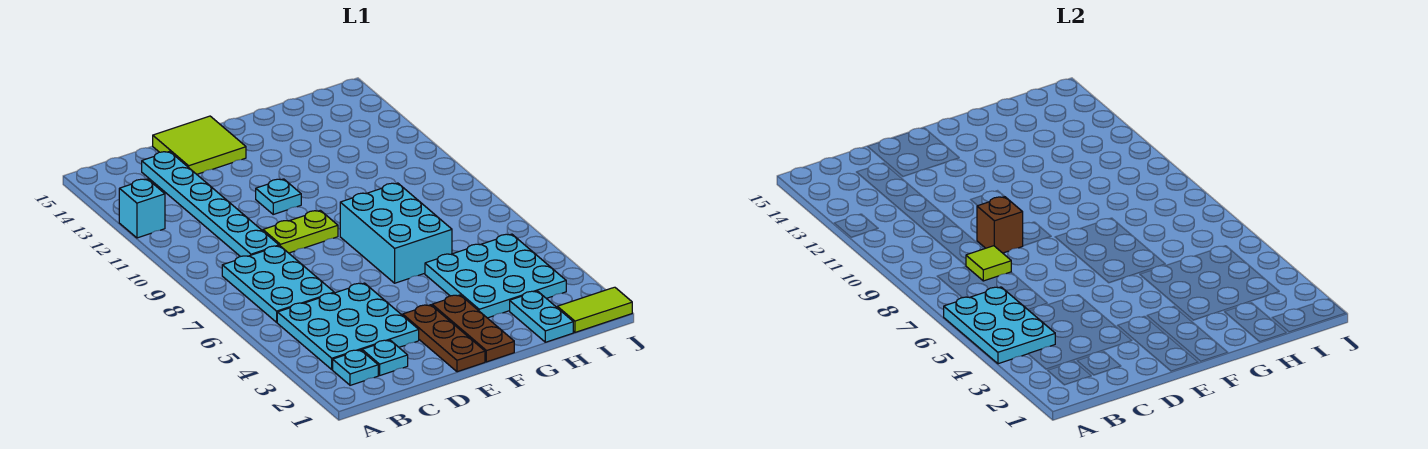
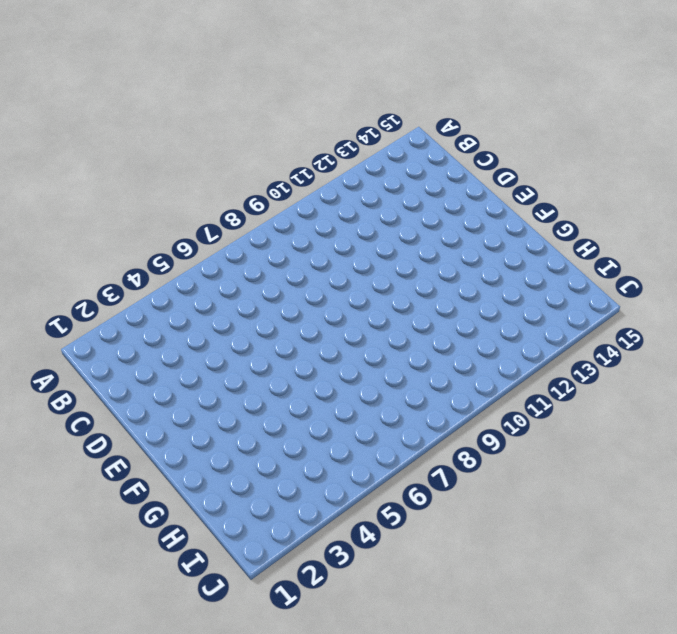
none -> cyan brick A12 level 1
none -> cyan plate B2 level 1
none -> cyan plate B3:D5 level 1

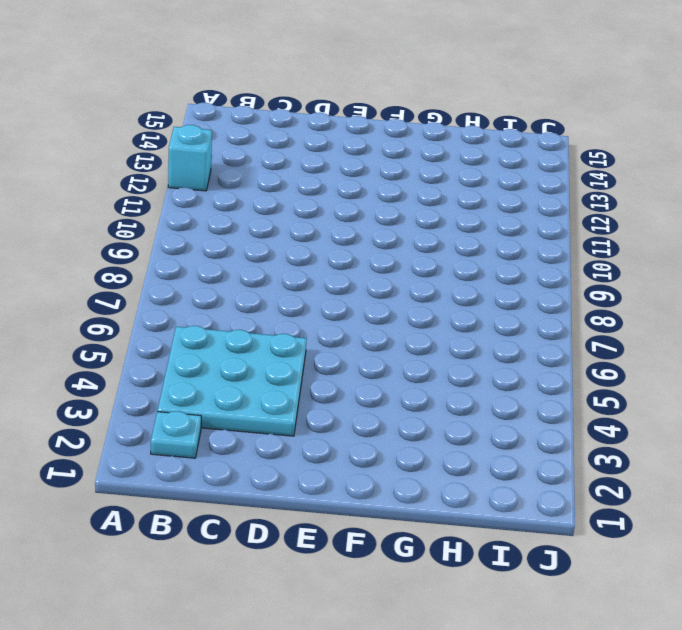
none -> cyan plate B6:C8 level 1
none -> cyan plate C2 level 1
none -> cyan plate C9:C14 level 1

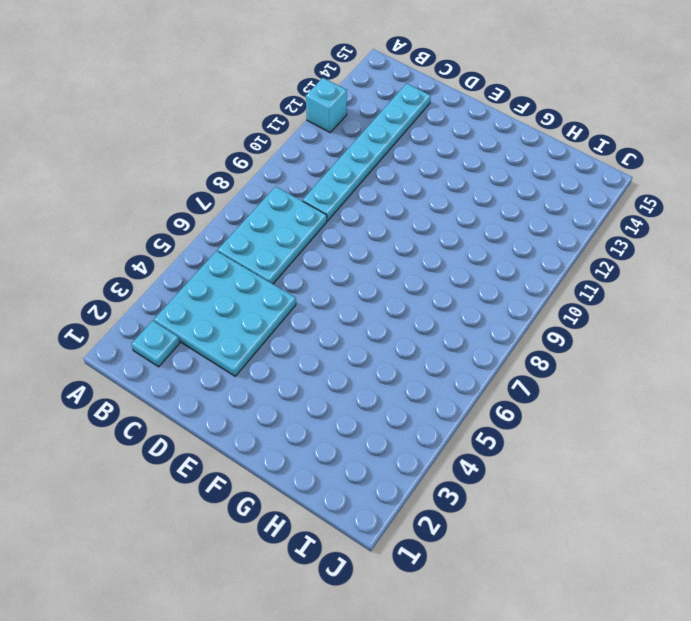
none -> cyan plate C2 level 1
none -> lime plate D9:E9 level 1
none -> lime tile D14:E15 level 1

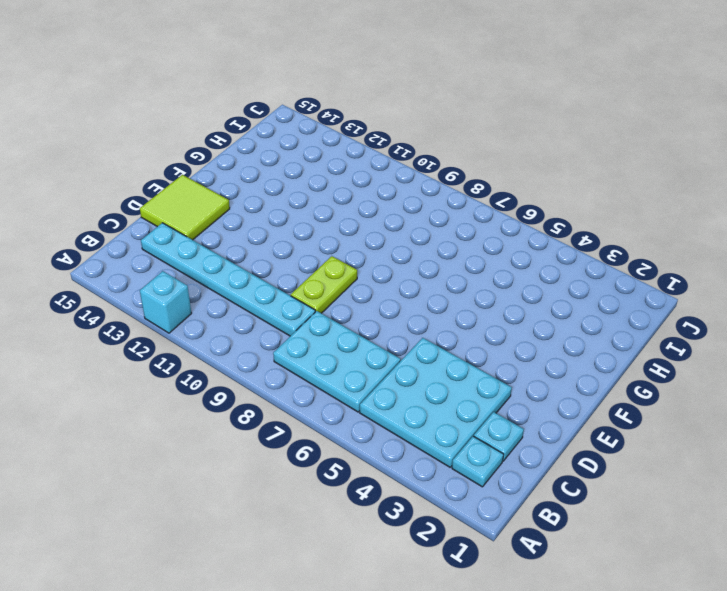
none -> brown plate E1:E3 level 1
none -> cyan plate E11 level 1
none -> brown plate F1:F3 level 1

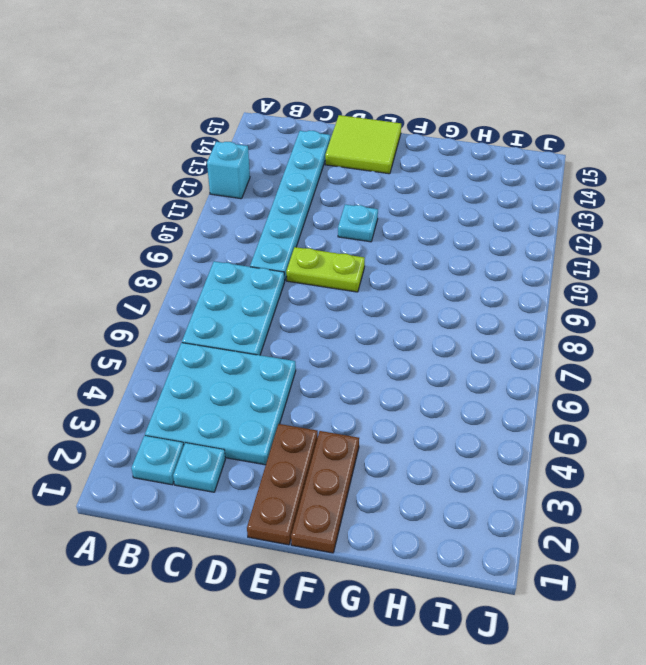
none -> cyan brick F6:G8 level 1
none -> cyan plate G3:I5 level 1
none -> cyan plate H1:H2 level 1

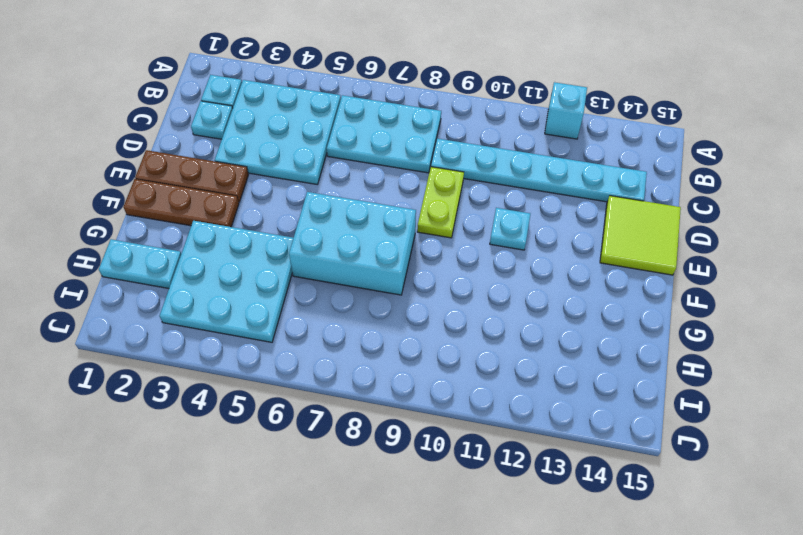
none -> lime tile I1:J1 level 1
none -> cyan plate A4:B6 level 2
none -> lime tile C8 level 2

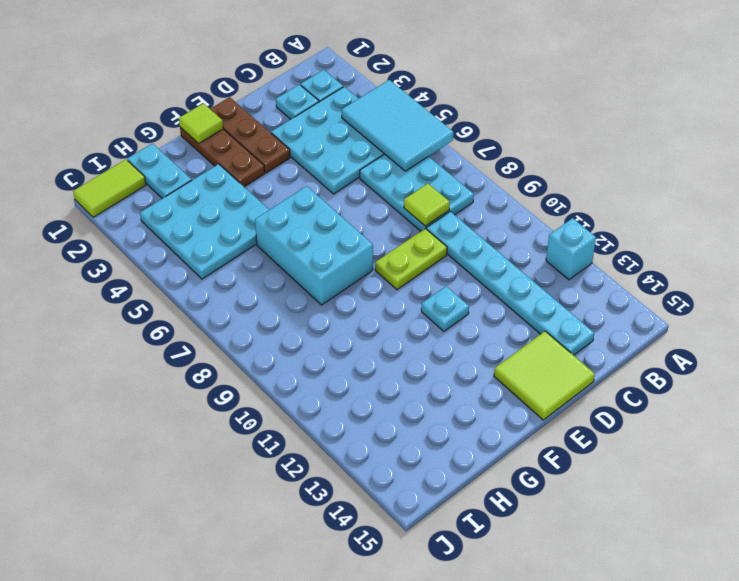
cyan tile A4:B6 level 2 -> cyan plate A4:B6 level 2
lime tile F1 level 2 -> none
none -> brown brick D9 level 2

